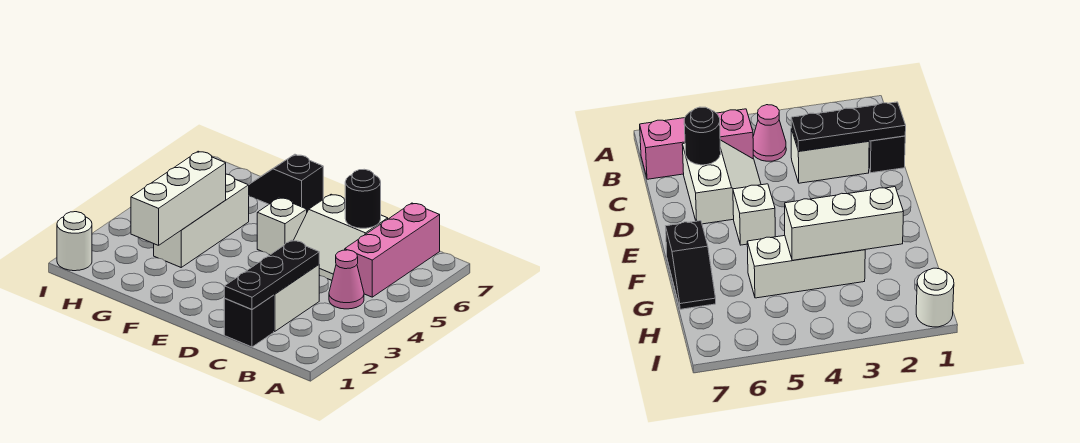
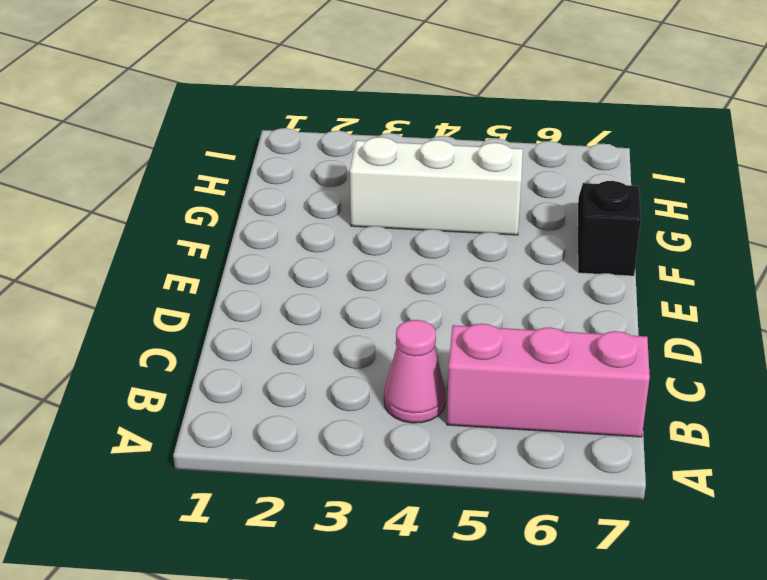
none -> black brick C1 level 1
none -> white brick C2:C3 level 1
none -> white slope C5:D6 level 1 top 6

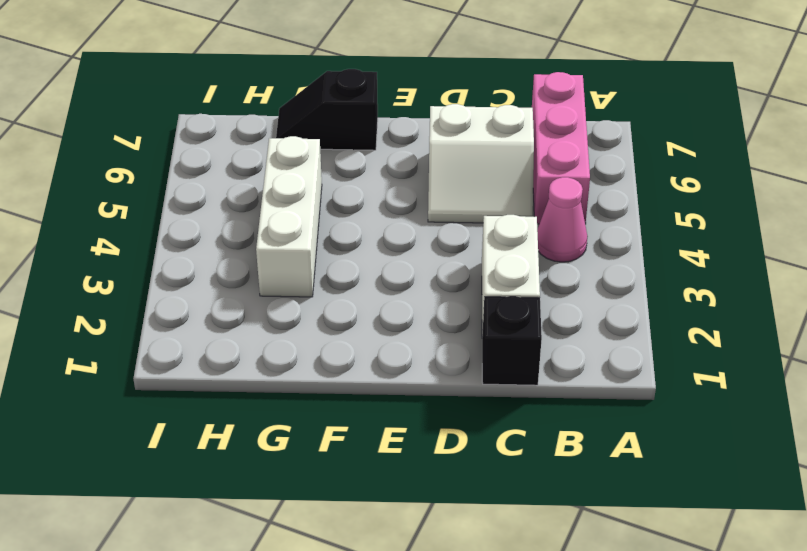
none -> white brick E5 level 1
none -> white round brick I1 level 1
none -> black plate C1:C3 level 2

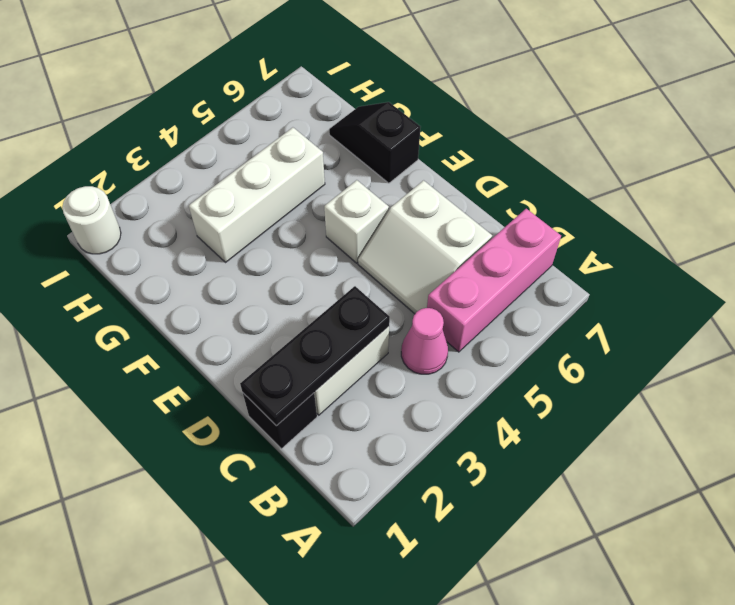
none -> black round brick C6 level 2
none -> white brick G2:G4 level 2

